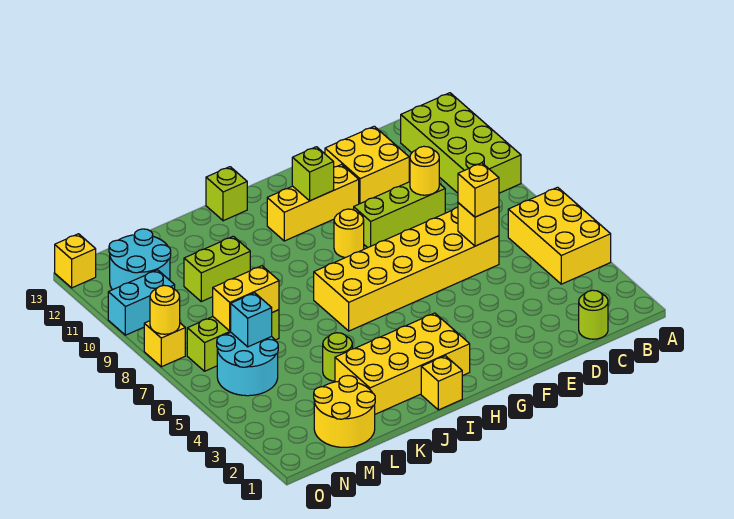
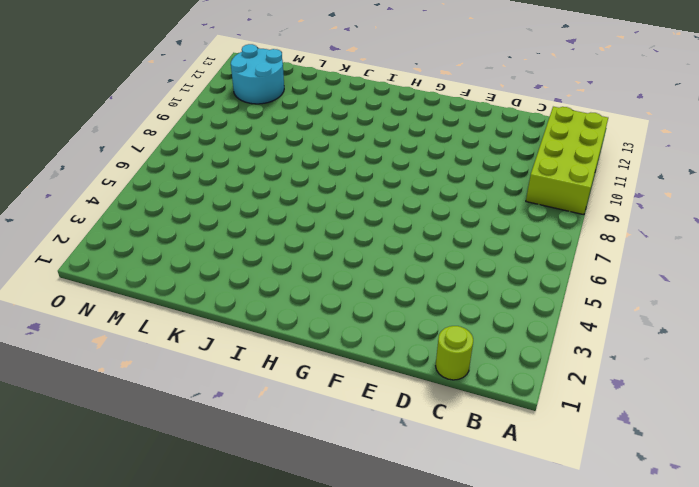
none -> yellow brick A4:B6 level 1
none -> yellow brick D6:I7 level 1
none -> lime brick D9:F9 level 1

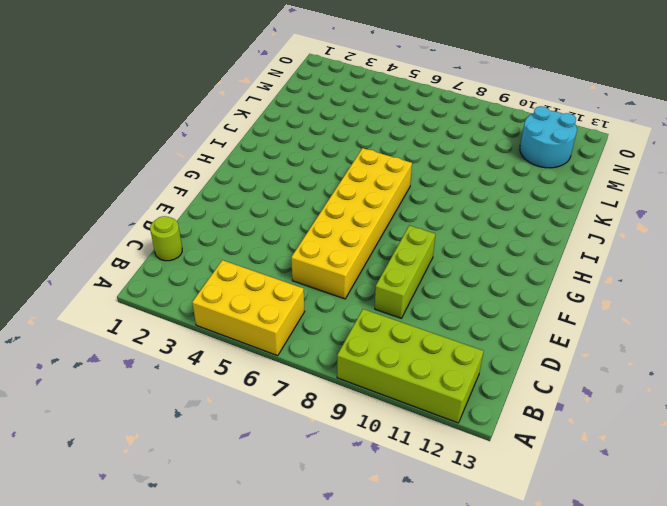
none -> yellow brick D11:E12 level 1
none -> yellow brick F11:H11 level 1
none -> yellow round brick G9 level 1

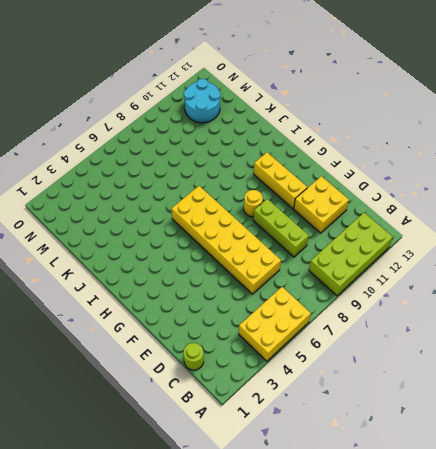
none -> yellow brick H2:K3 level 1
none -> yellow brick I1 level 1
none -> lime brick I13 level 1

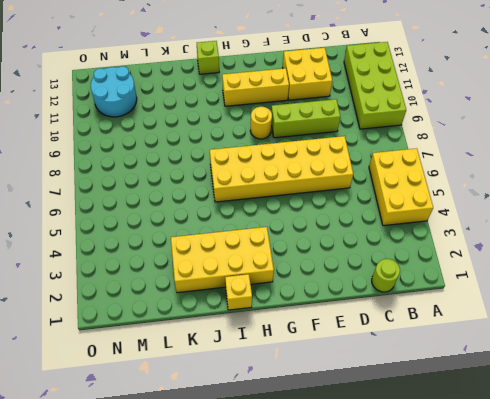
none -> lime round brick K4 level 1
none -> lime brick K10:L10 level 1
none -> yellow round brick L1:M2 level 1

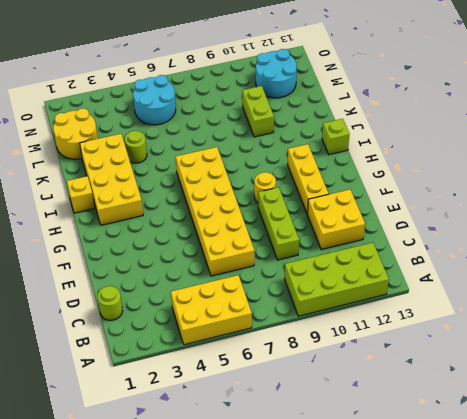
none -> lime brick L7:N7 level 1
none -> cyan brick N10:O10 level 1
none -> yellow brick O8 level 1

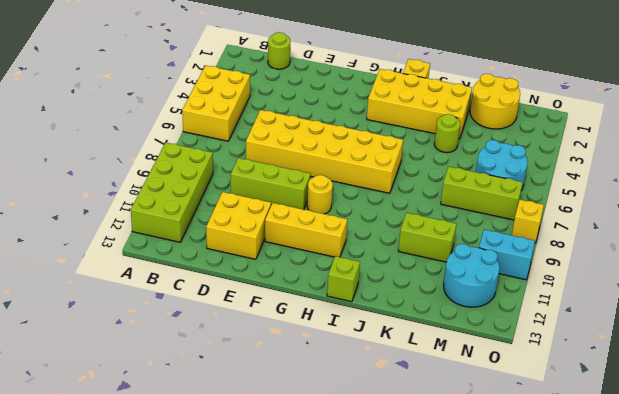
none -> yellow brick O13 level 1
none -> yellow brick D6 level 2
none -> yellow round brick D9 level 2

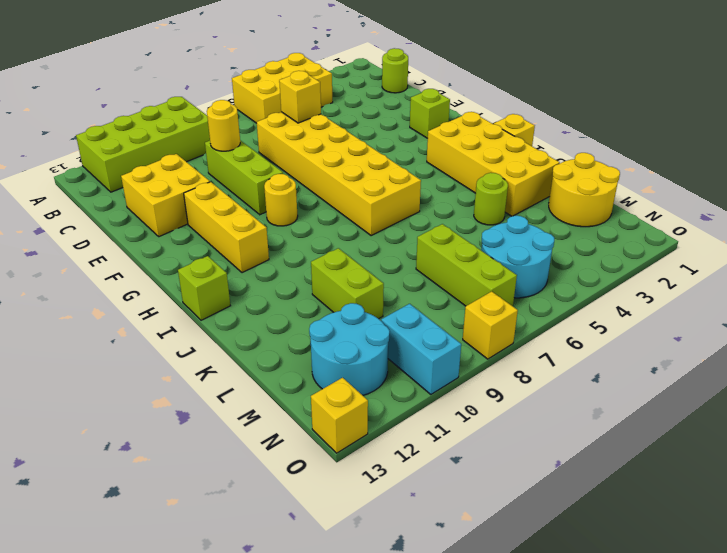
lime brick F2 level 1 -> lime brick G11 level 2
none -> yellow brick L7:M7 level 2
none -> cyan brick M6 level 2
none -> yellow round brick O8 level 2

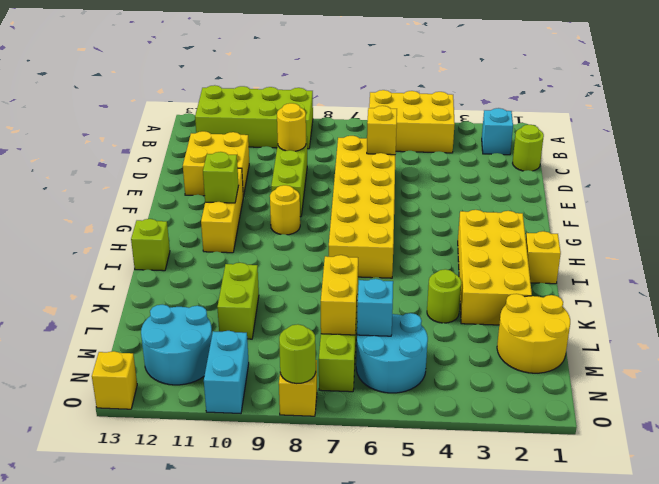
cyan brick B2 level 1 -> none
lime round brick O8 level 2 -> yellow round brick O8 level 2
none -> yellow brick D6 level 3

